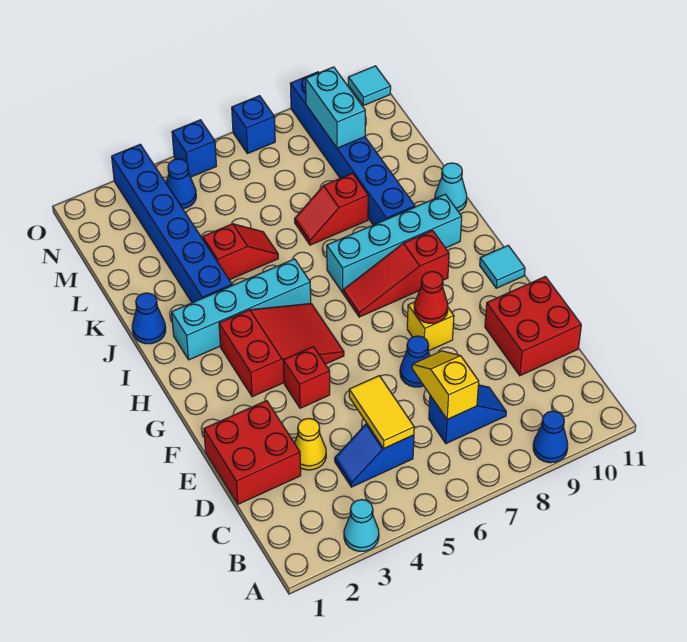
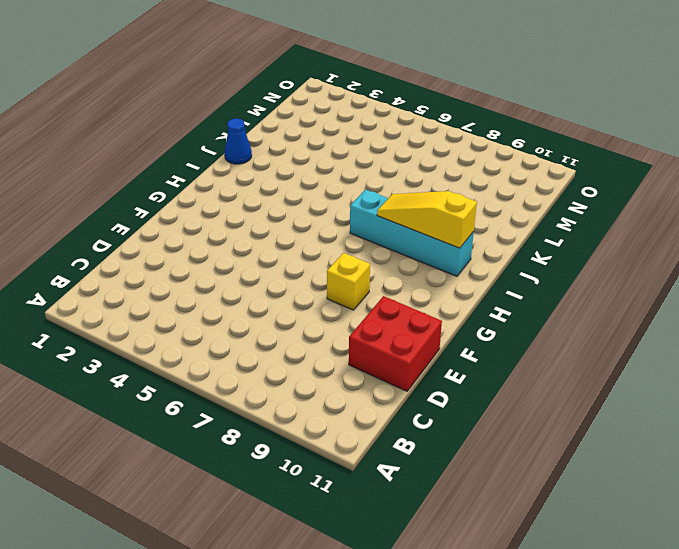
yellow slope I8:I10 level 2 top 10 -> none
none -> cyan cone A3 level 1
none -> blue cone A9 level 1
none -> blue slope C4:C5 level 1 top 5

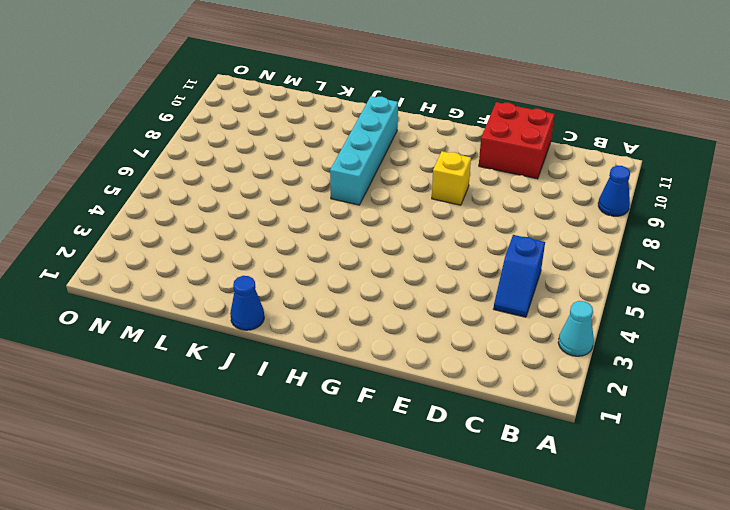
none -> blue slope C7:C8 level 1 top 7
none -> red brick D1:E2 level 1
none -> yellow cone D3 level 1

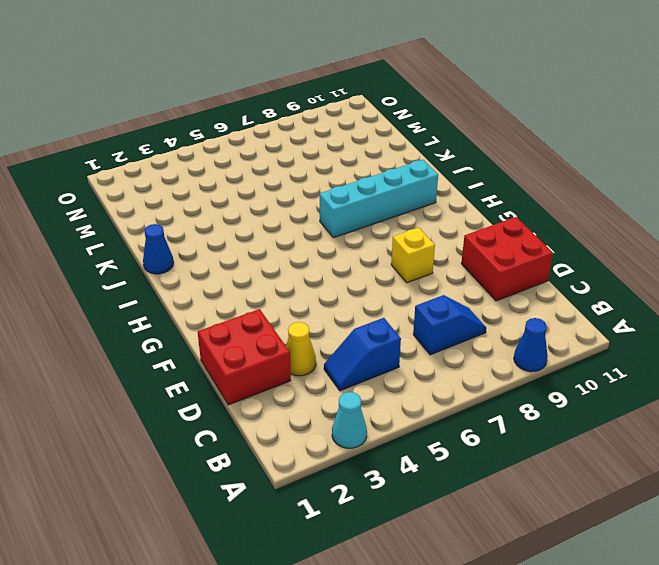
none -> blue cone E7 level 1
none -> red brick F4 level 1
none -> red slope G3:H5 level 1 top 3

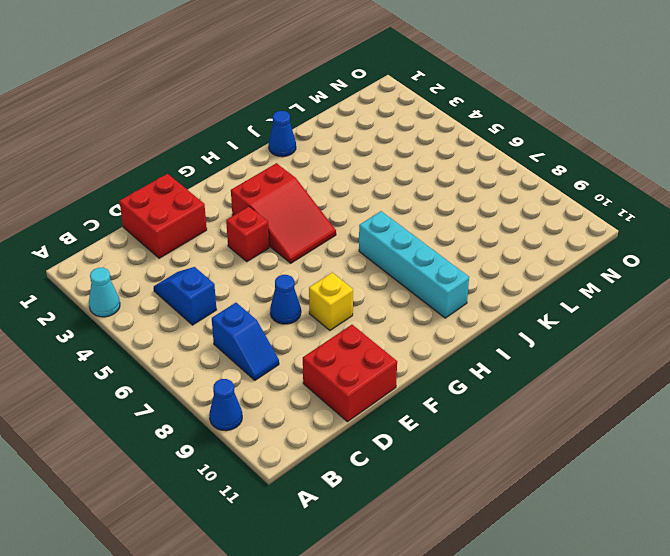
none -> yellow cone D3 level 1
none -> cyan tile G11 level 1
none -> red slope H7:H9 level 1 top 9

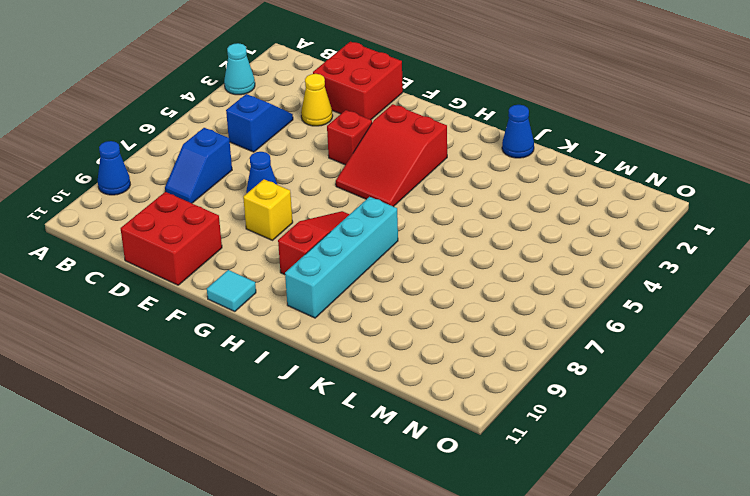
none -> cyan brick I2:I5 level 1
none -> blue brick J3:O3 level 1
none -> blue brick J9:O9 level 1

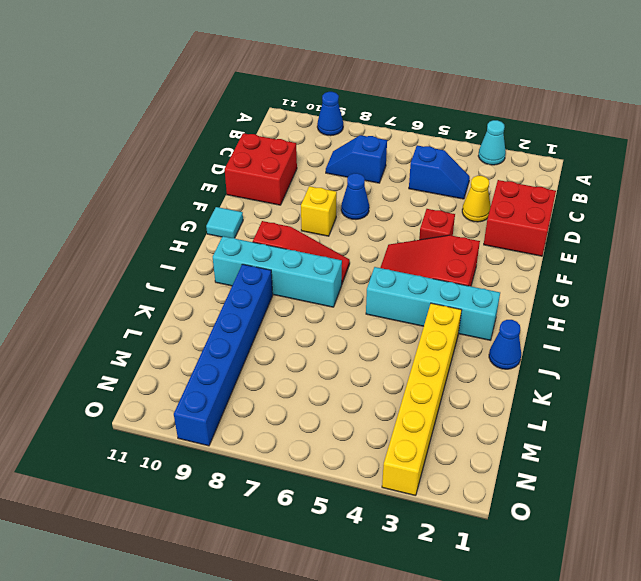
yellow brick J3:O3 level 1 -> blue brick J3:O3 level 1
none -> cyan cone J11 level 1
none -> red slope K4:K5 level 1 top 4
none -> red slope K7:K8 level 1 top 8

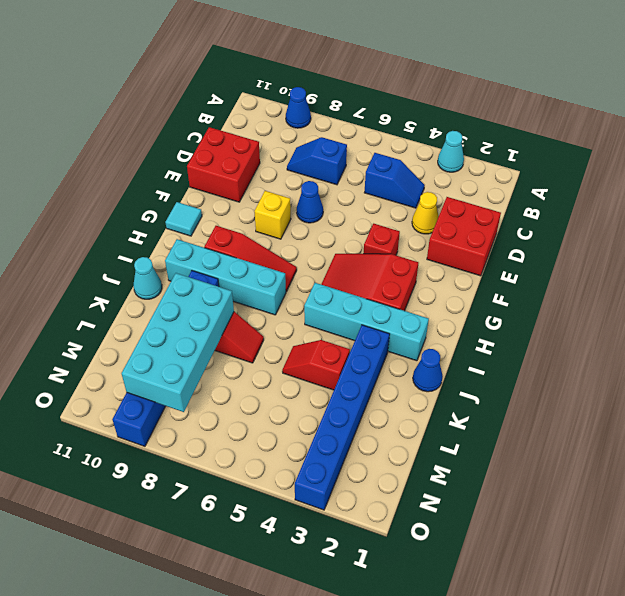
cyan brick K8:N9 level 2 -> cyan brick M9:N9 level 2
none -> blue cone N4 level 1
none -> blue brick O5 level 1
none -> blue brick O7 level 1

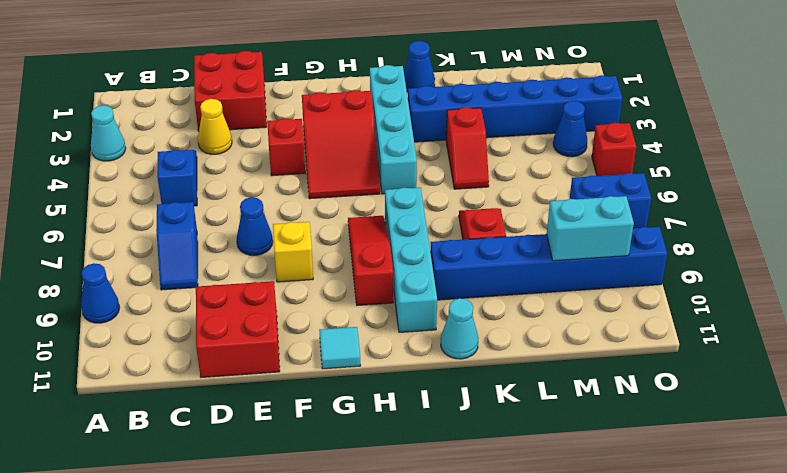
blue brick N7:O7 level 1 -> blue brick O7 level 1
red brick O5 level 1 -> blue brick O5 level 1
none -> cyan tile O11 level 1
none -> yellow tile C5:D5 level 2
none -> yellow slope C7:D7 level 2 top C

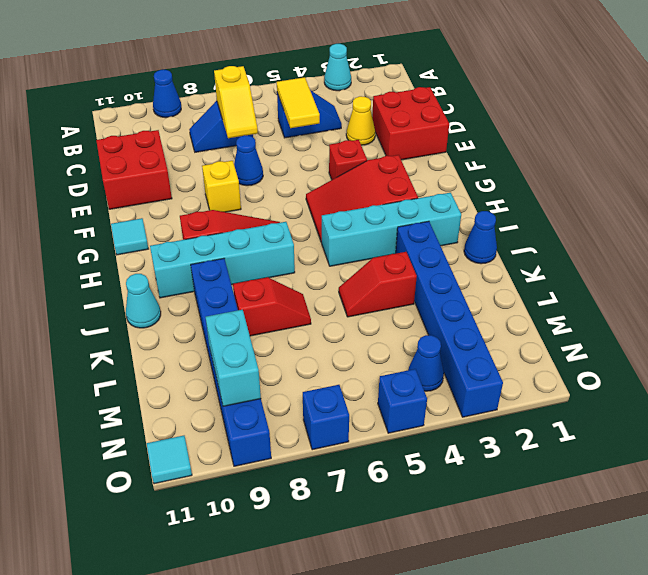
none -> red cone F8 level 2

